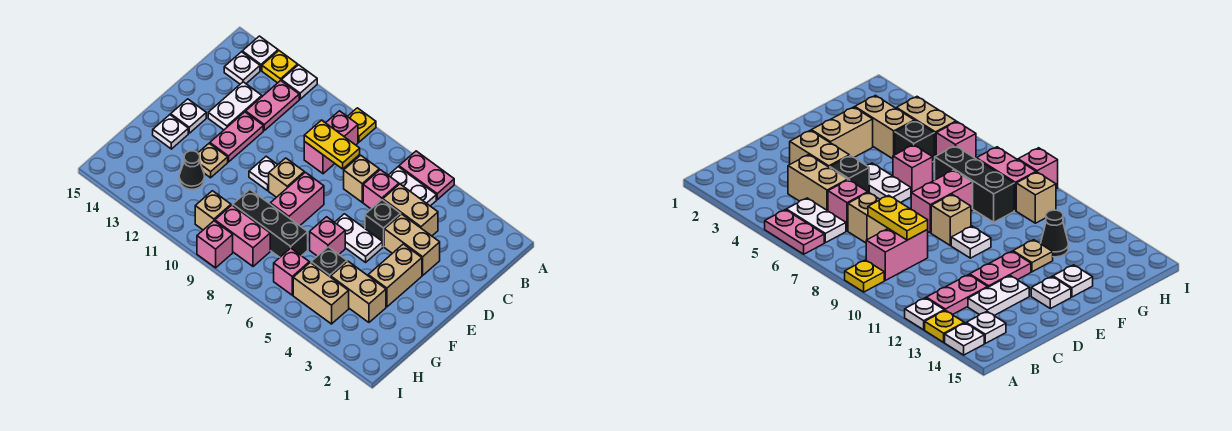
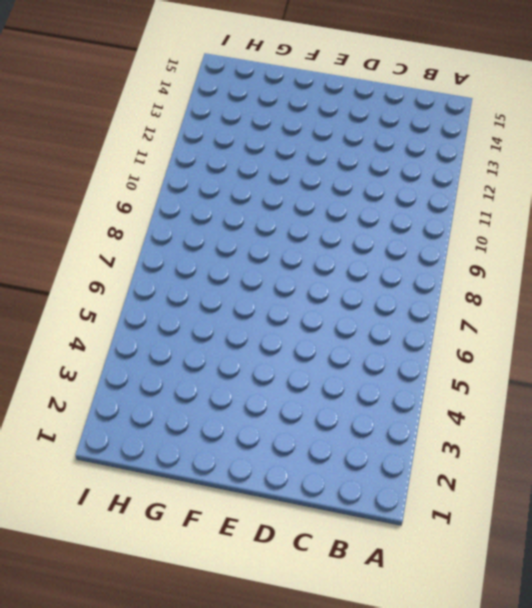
none -> pink plate A5:A6 level 1
none -> yellow plate A9 level 1
none -> white plate A12 level 1
none -> yellow plate A13 level 1

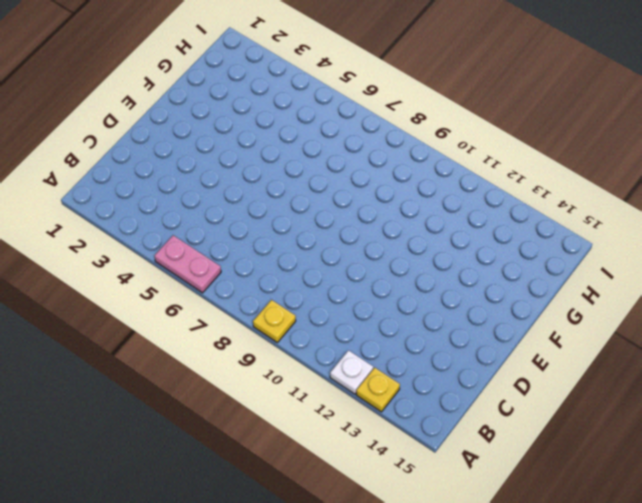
none -> white plate A14 level 1
none -> white plate B5:B6 level 1
none -> pink brick B9:C9 level 1
none -> pink plate B12:C12 level 1

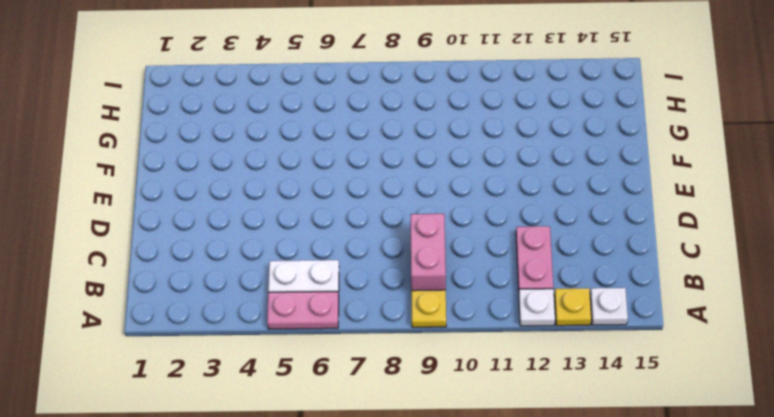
none -> white plate B14 level 1
none -> tan brick C4:C5 level 1
none -> pink brick C6 level 1
none -> tan brick C7 level 1

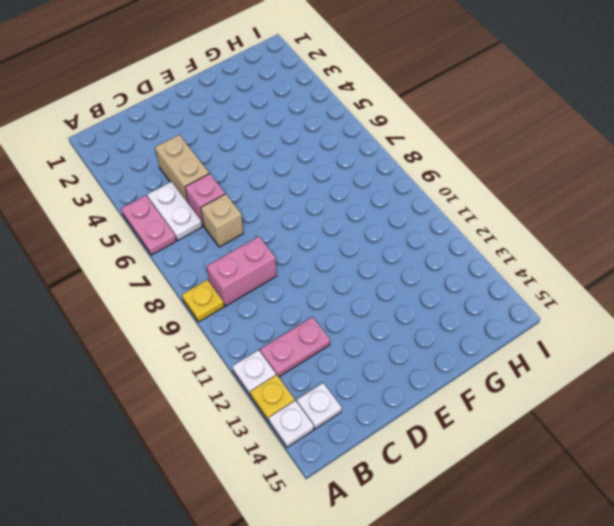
none -> white plate C13:D13 level 1
none -> tan brick D3:D4 level 1
none -> black brick D5 level 1
none -> pink plate D12:E12 level 1

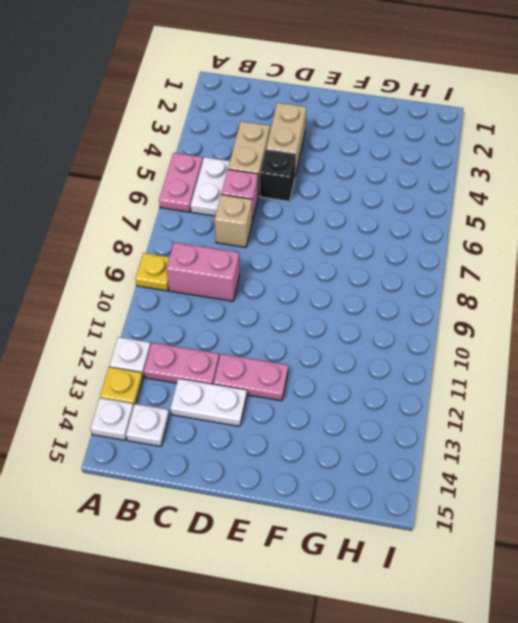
none -> tan brick E3:F3 level 1
none -> white plate E5:E6 level 1
none -> pink brick E8:F8 level 1
none -> tan brick E9 level 1

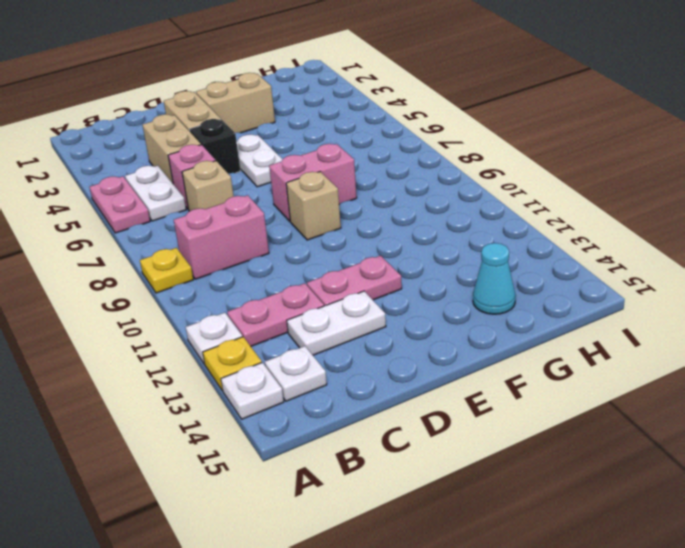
cyan cone G14 level 1 -> none
none -> white plate E10 level 1
none -> white plate E14 level 1
none -> pink brick F6 level 1
none -> tan plate F12 level 1

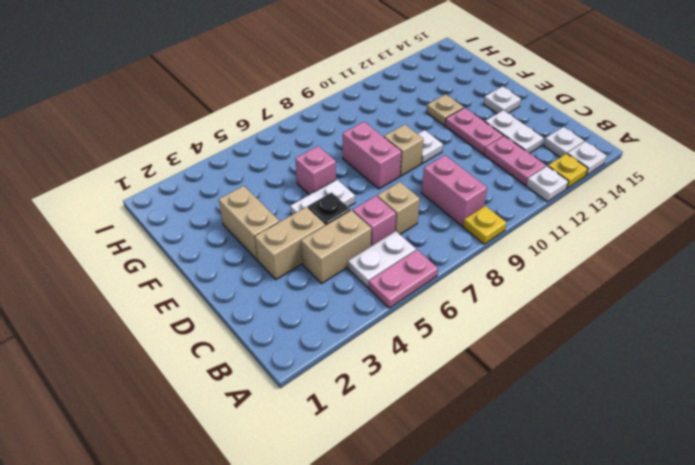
none -> white plate F14 level 1
none -> tan brick G3:G4 level 1
none -> black brick G5 level 1
none -> black brick G7:G9 level 1

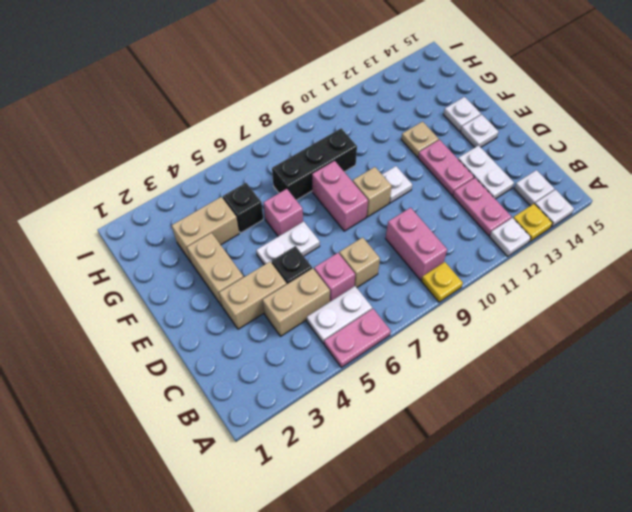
none -> black cone G12 level 1
none -> tan brick H4:H5 level 1
none -> pink brick H6 level 1
none -> pink brick H8:H9 level 1

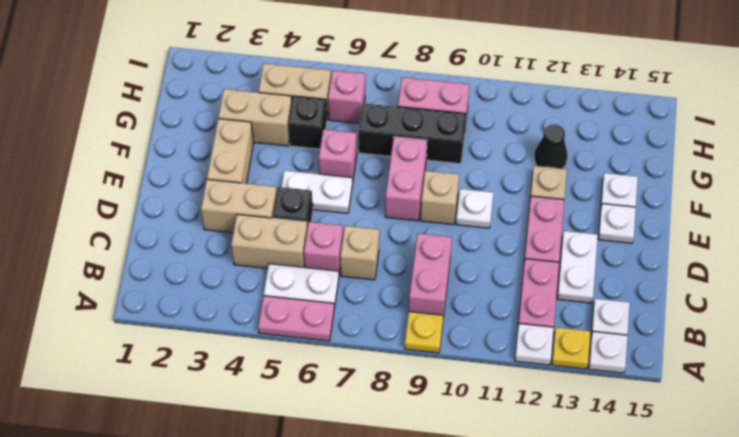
none -> tan brick H10 level 1
none -> pink brick I9 level 1
none -> yellow plate C8:C9 level 2

